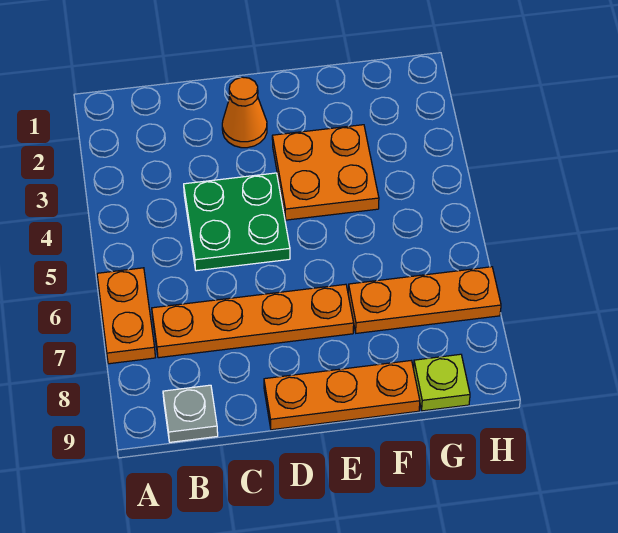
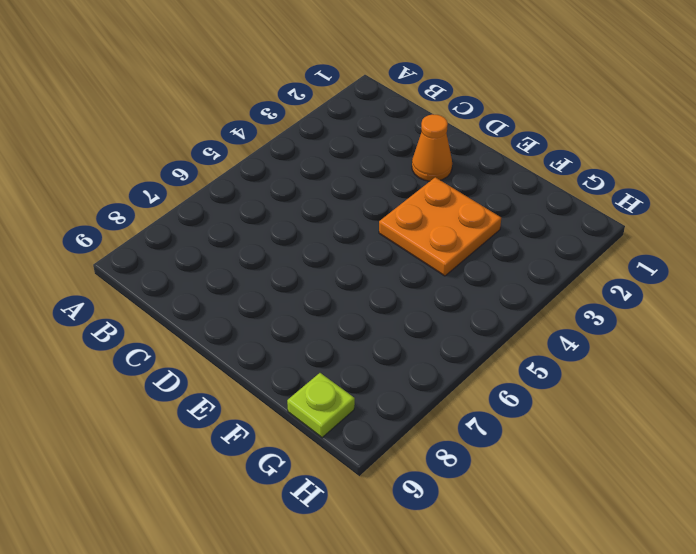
none -> orange plate A6:A7 level 1
none -> orange plate B7:E7 level 1

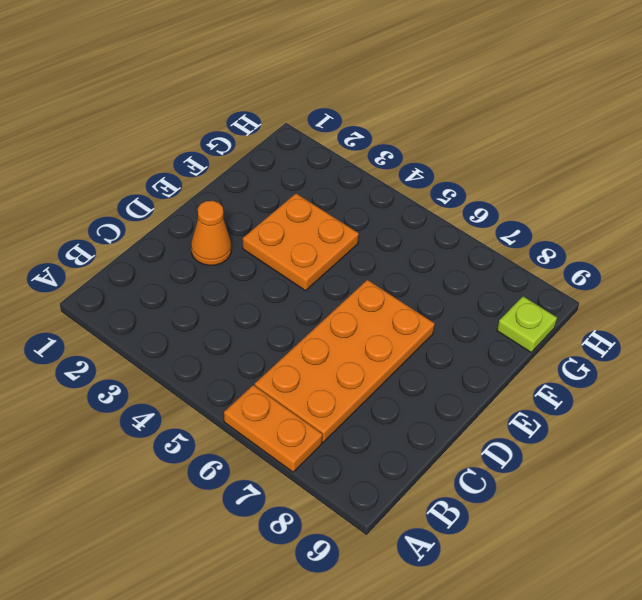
orange plate B6:E7 level 1 -> orange plate B7:E7 level 1
none -> grey plate B9 level 1
none -> green plate C4:D5 level 1

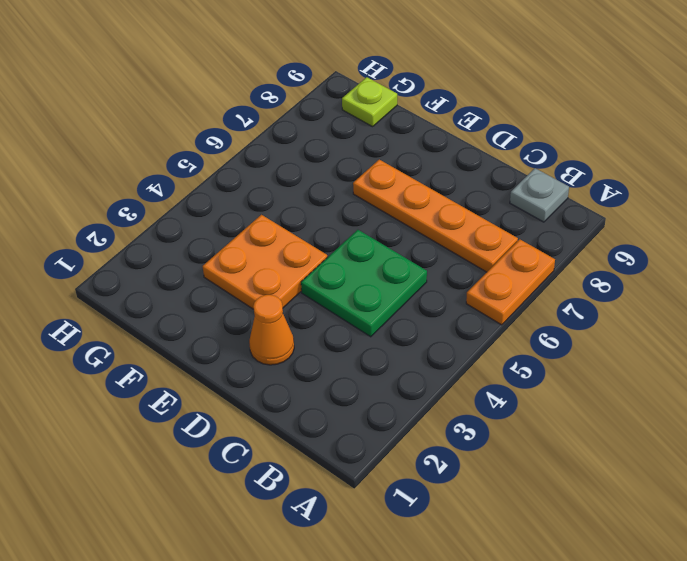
none -> orange plate D9:F9 level 1
none -> orange plate F7:H7 level 1

